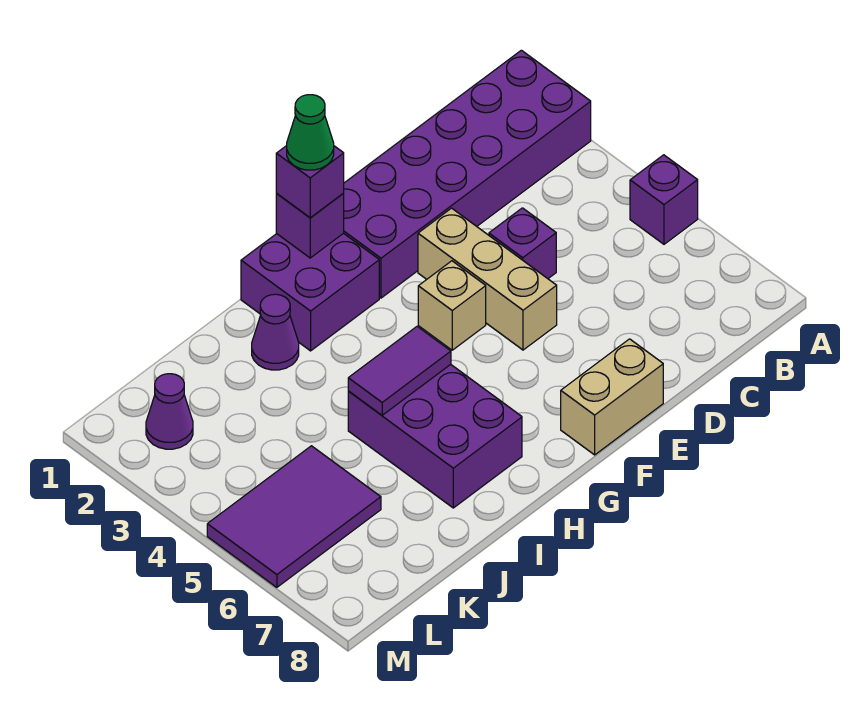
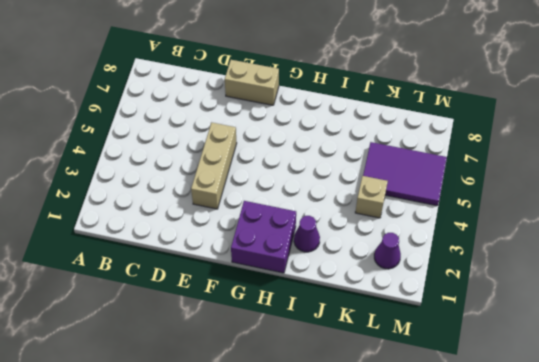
tan brick K4 level 1 -> tan brick F4 level 1
none -> purple brick A1:F2 level 1
none -> purple brick A5 level 1
none -> purple brick D4 level 1

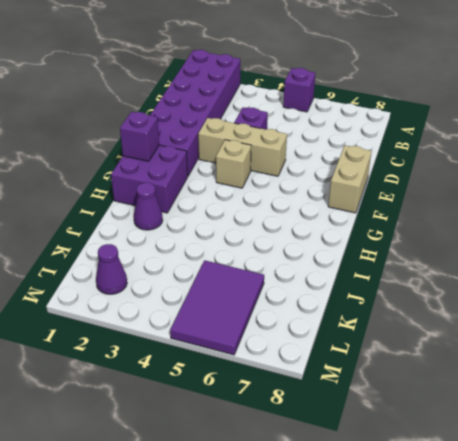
none -> purple brick H5:I7 level 1
none -> purple tile H5:I5 level 2
none -> purple brick G1 level 3

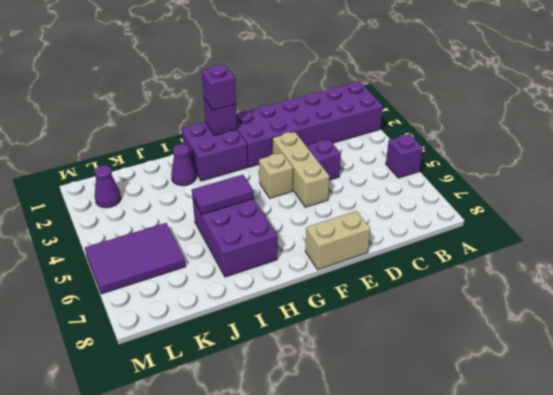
none -> green cone G1 level 4

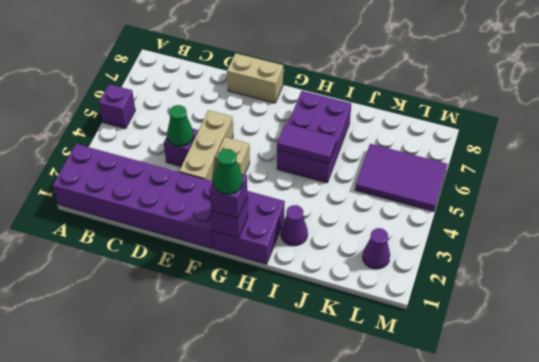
green cone D4 level 2 -> none

